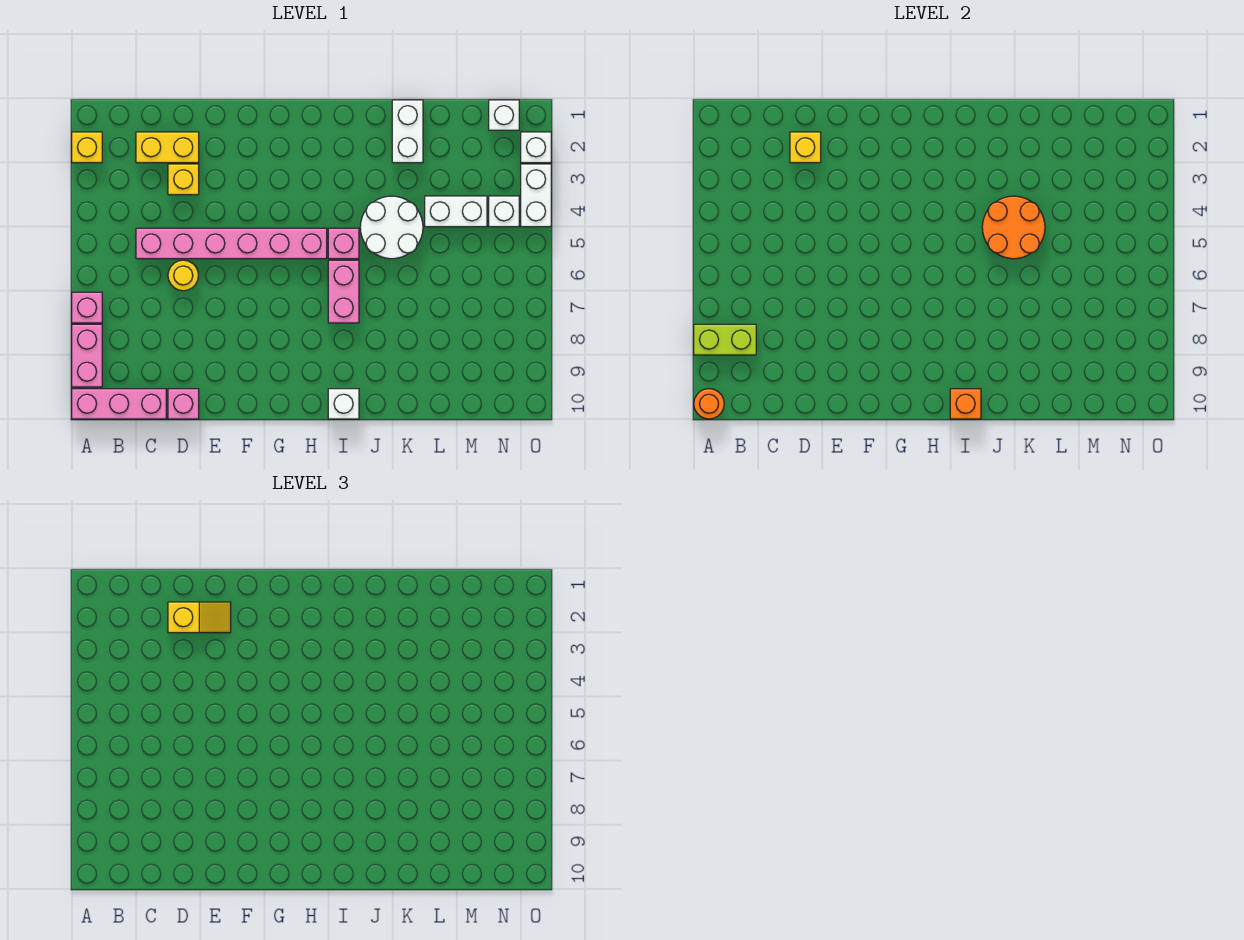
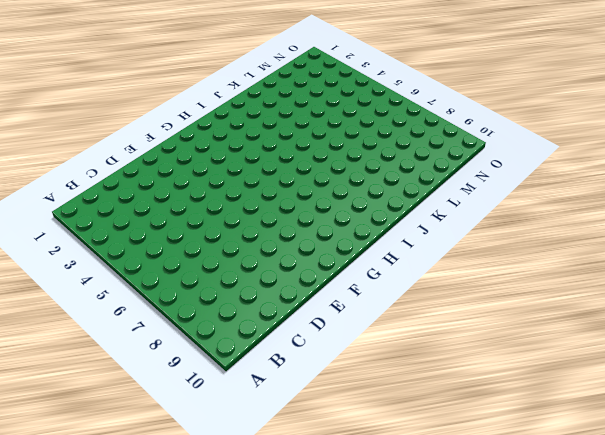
none -> yellow brick A2 level 1
none -> pink brick A7 level 1
none -> pink brick A8:A9 level 1

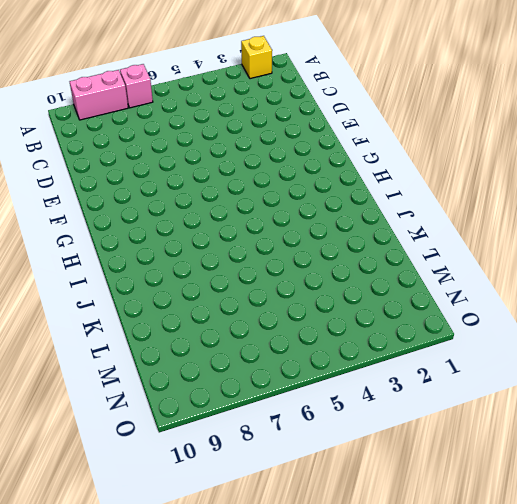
none -> pink brick A10:C10 level 1
none -> yellow brick C2:D2 level 1
none -> pink brick C5:H5 level 1

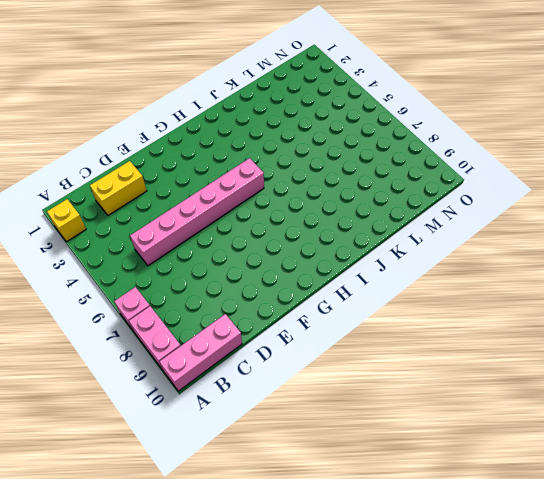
none -> yellow brick D3 level 1
none -> yellow round brick D6 level 1
none -> pink brick D10 level 1

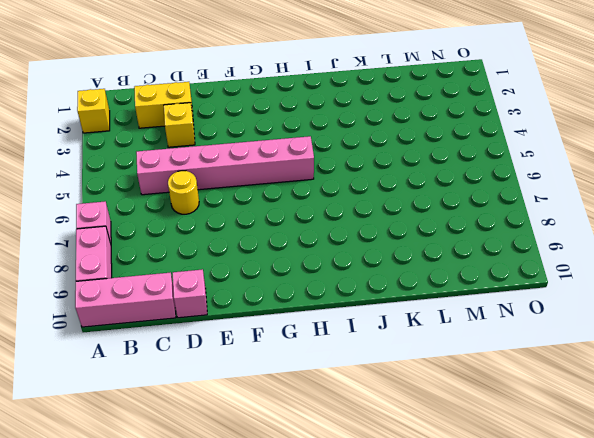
none -> pink brick I5 level 1
none -> pink brick I6:I7 level 1
none -> white brick I10 level 1

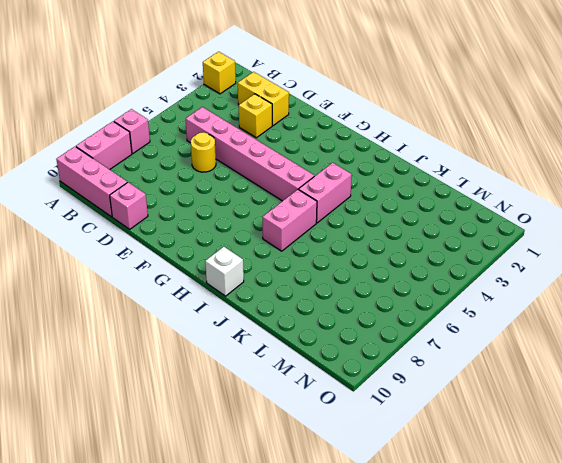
pink brick I4:I5 level 1 -> pink brick I5 level 1
none -> white round brick J4:K5 level 1
none -> white brick K1:K2 level 1
none -> white brick L4:M4 level 1

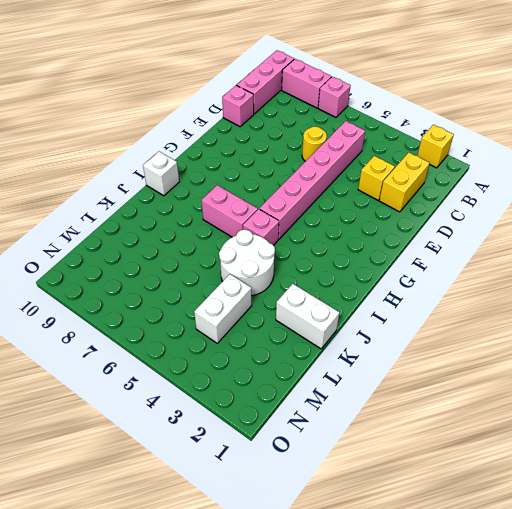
none -> white brick N1 level 1
none -> white brick N4 level 1
none -> white brick O2 level 1

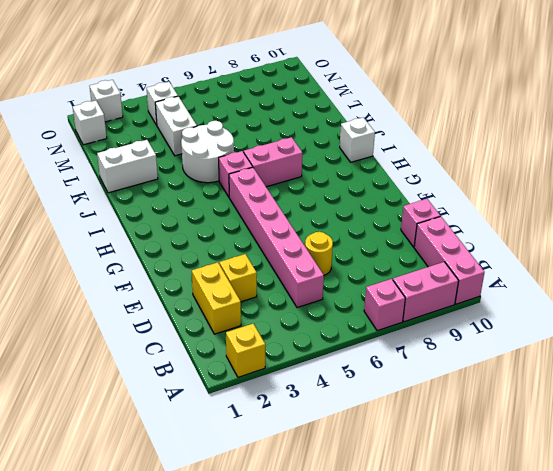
none -> white brick O3:O4 level 1
none -> lime brick A8:B8 level 2
none -> orange round brick A10 level 2

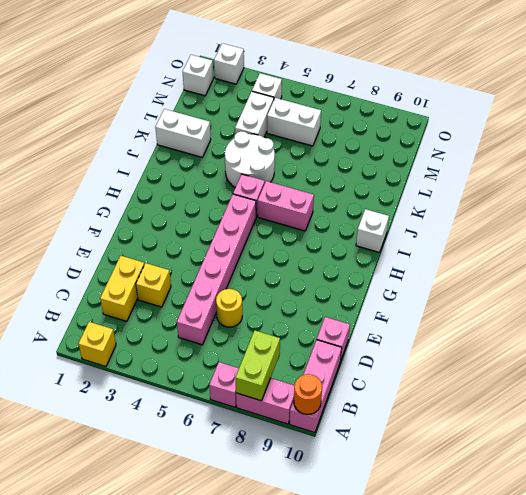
white brick M5:M6 level 1 -> white brick O3:O4 level 1
none -> yellow brick D2 level 2
none -> orange brick I10 level 2
none -> orange round brick J4:K5 level 2

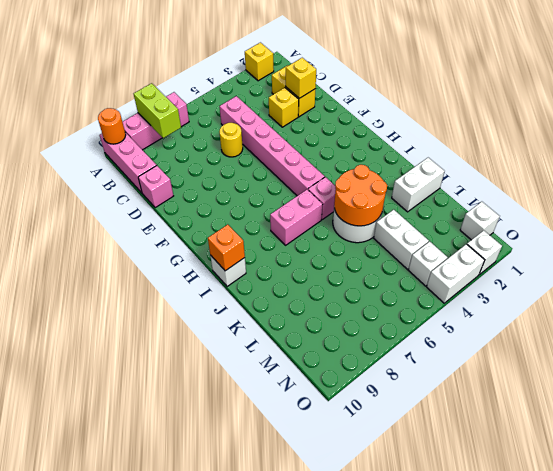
none -> yellow slope D2:E2 level 3 top D

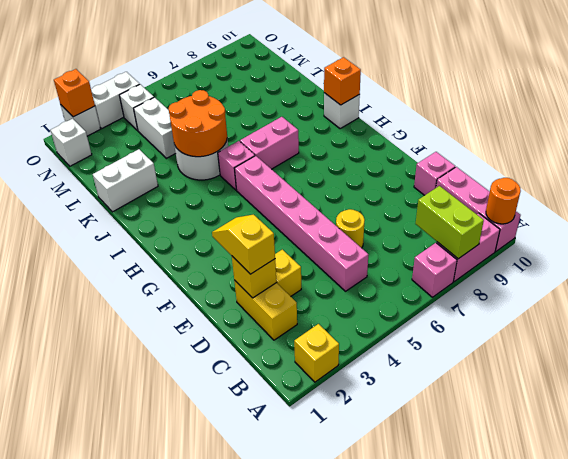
orange brick O2 level 2 -> none

